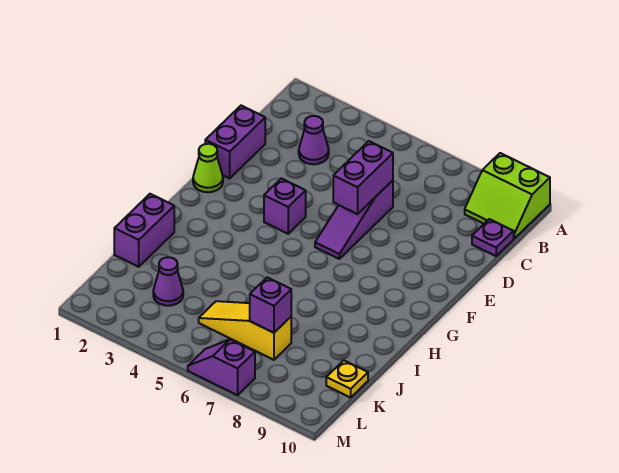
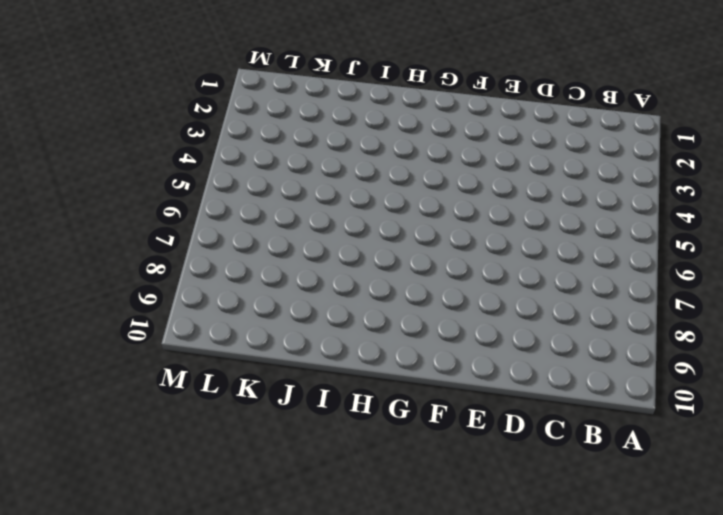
none -> lime slope A9:B10 level 1 top A
none -> purple cone C3 level 1
none -> purple plate C10 level 1

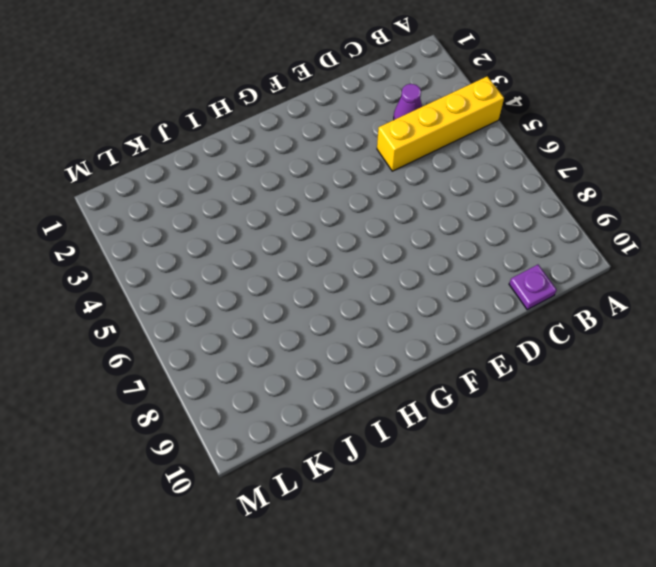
yellow brick A4:D4 level 1 -> none
none -> lime slope A9:B10 level 1 top A
none -> purple brick D1:E1 level 1
none -> purple slope D6:F6 level 1 top D

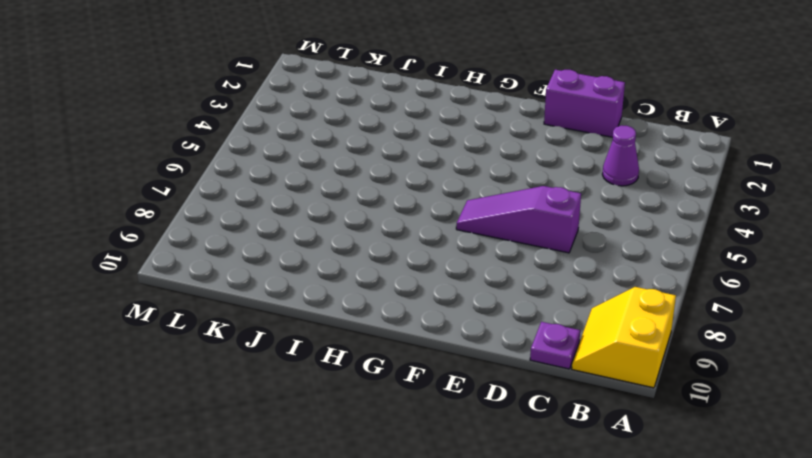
yellow slope A9:B10 level 1 top A -> lime slope A9:B10 level 1 top A
none -> lime cone F1 level 1
none -> purple brick F4 level 1
none -> purple brick I1:J1 level 1

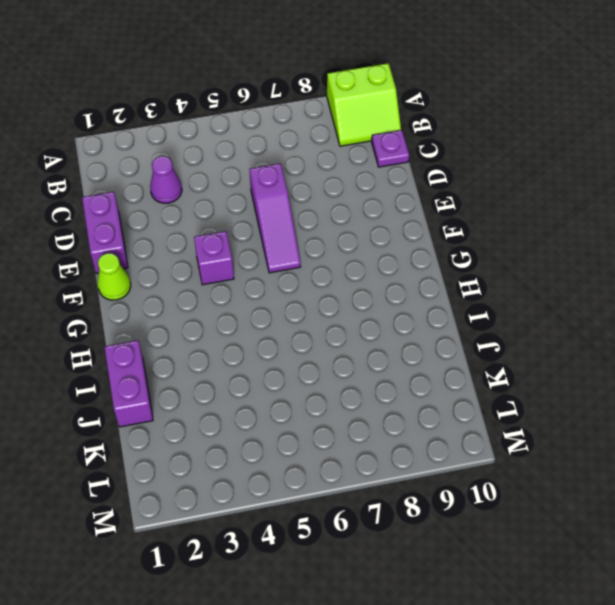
none -> purple cone K3 level 1
none -> yellow slope K5:K7 level 1 top 7
none -> yellow plate K10 level 1

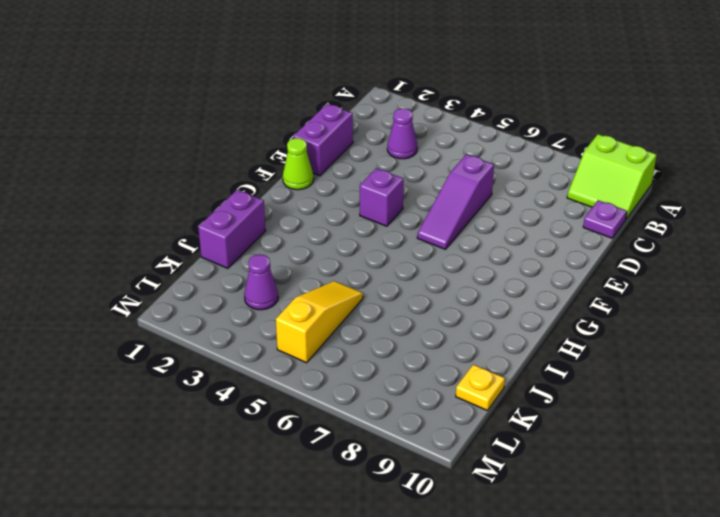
yellow slope J5:L5 level 1 top L -> yellow slope K5:K7 level 1 top 7
none -> purple slope M6:M7 level 1 top 7
none -> purple brick D6:E6 level 2
none -> purple brick K7 level 2

